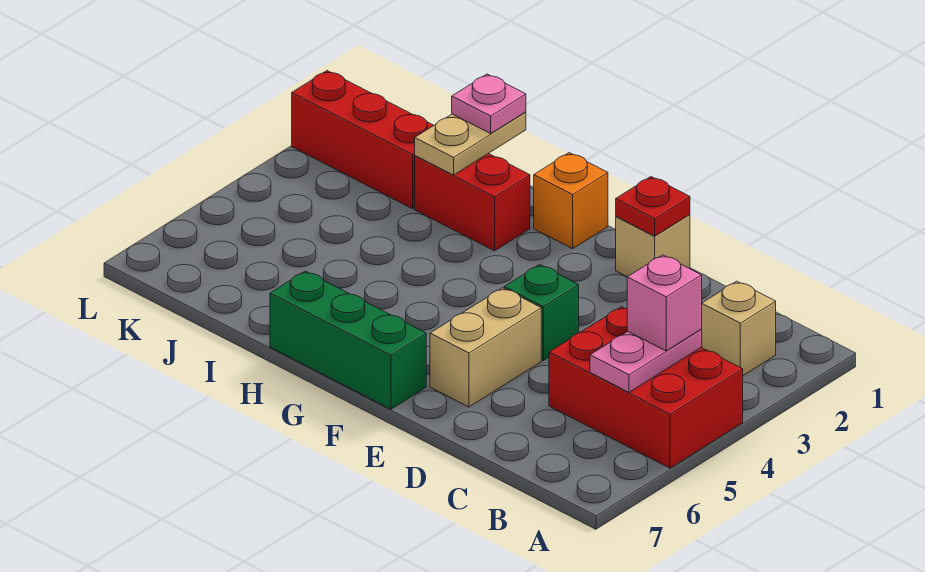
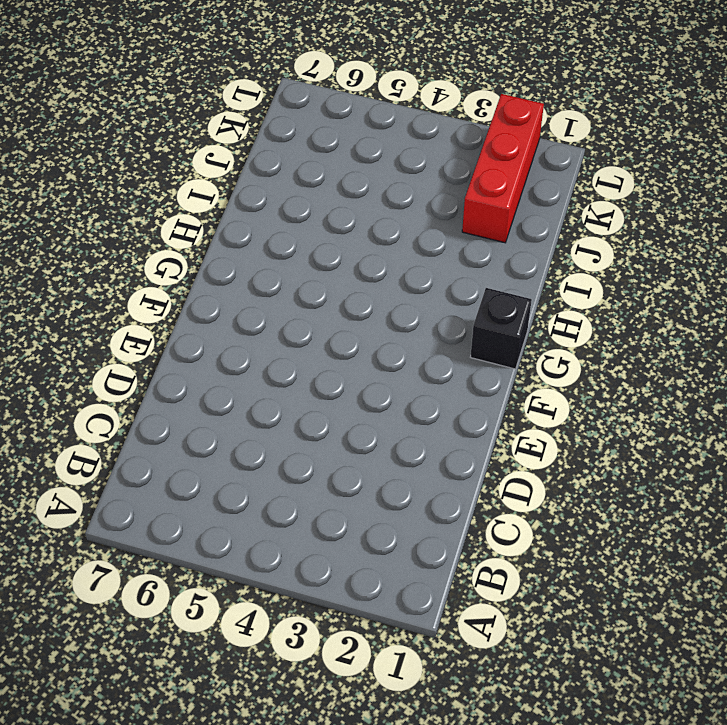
black brick G1 level 1 -> orange brick G1 level 1
none -> red brick A4:C5 level 1
none -> tan brick B2 level 1
none -> tan brick E1 level 1

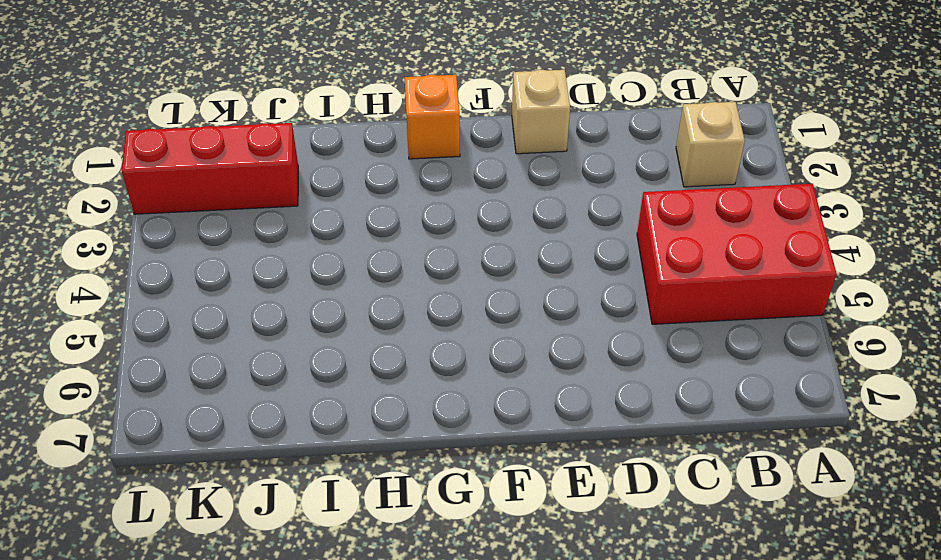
none -> green brick E4 level 1
none -> tan brick E5:E6 level 1
none -> green brick F7:H7 level 1

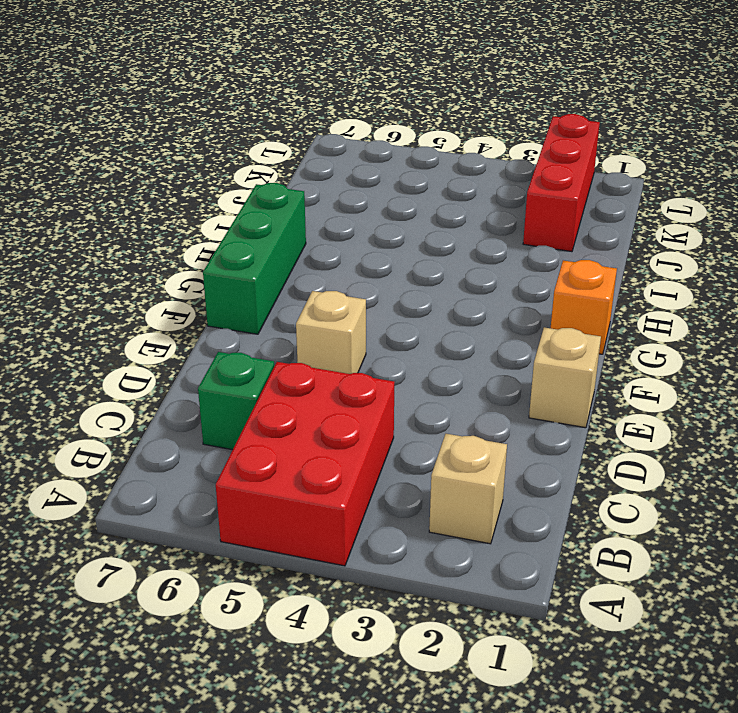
green brick C6 level 1 -> green brick E4 level 1
tan brick E5 level 1 -> tan brick E5:E6 level 1
none -> red brick H2:I2 level 1
none -> pink plate B4:B5 level 2
none -> red plate E1 level 2

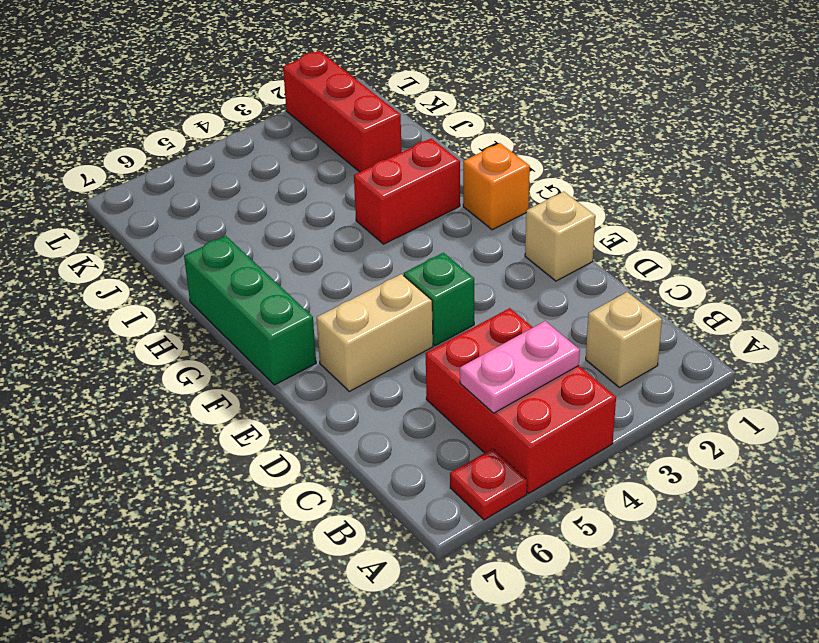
red plate A6 level 1 -> red plate E1 level 2
red brick H2:H3 level 1 -> red brick H2:I2 level 1
none -> tan plate I1:I2 level 2
none -> pink brick B4 level 3
none -> pink plate I1 level 3

